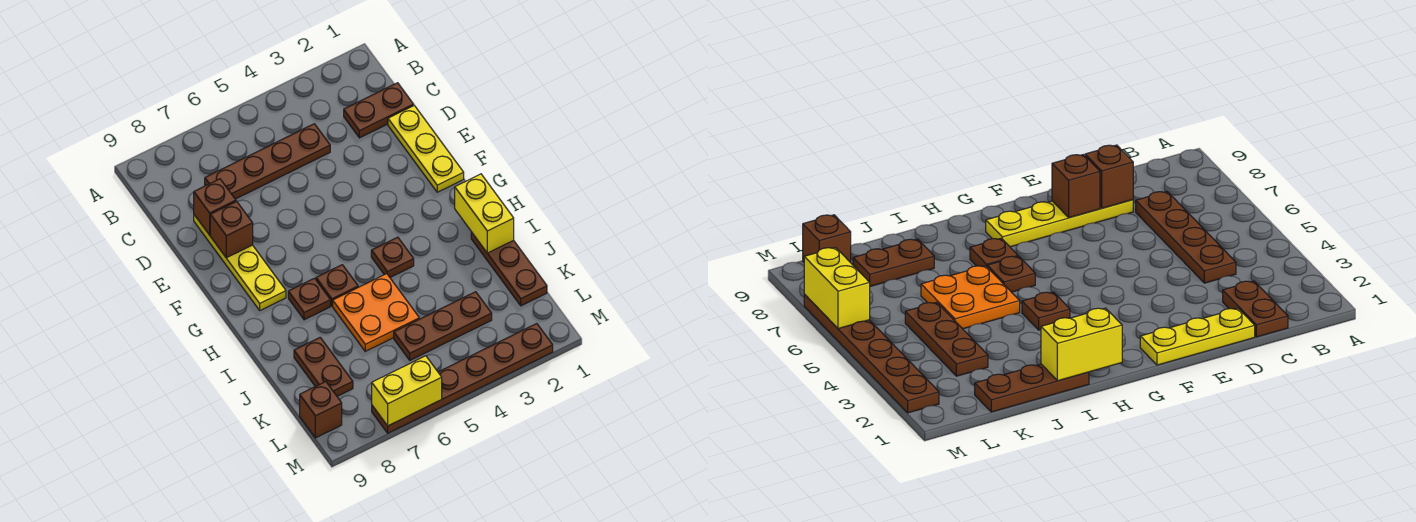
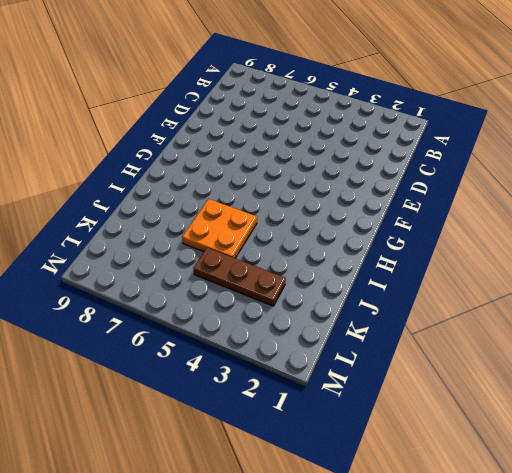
none -> brown plate C1:C2 level 1
none -> brown plate C4:C7 level 1
none -> yellow plate D1:F1 level 1

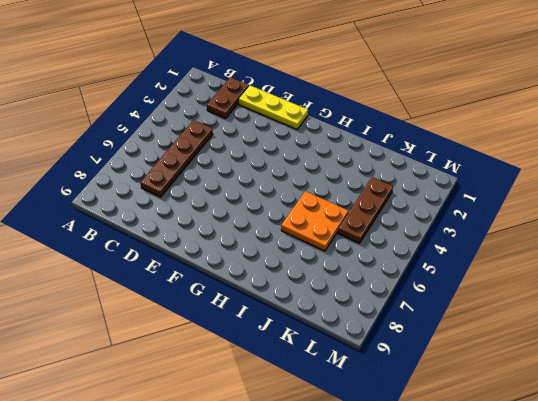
none -> yellow plate D8:G8 level 1
none -> brown plate H4 level 1
none -> brown plate H6 level 1

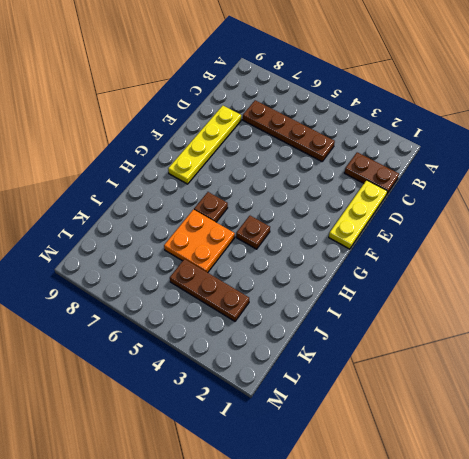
none -> brown plate H7 level 1
none -> brown plate I1:K1 level 1
none -> brown plate J8:K8 level 1

